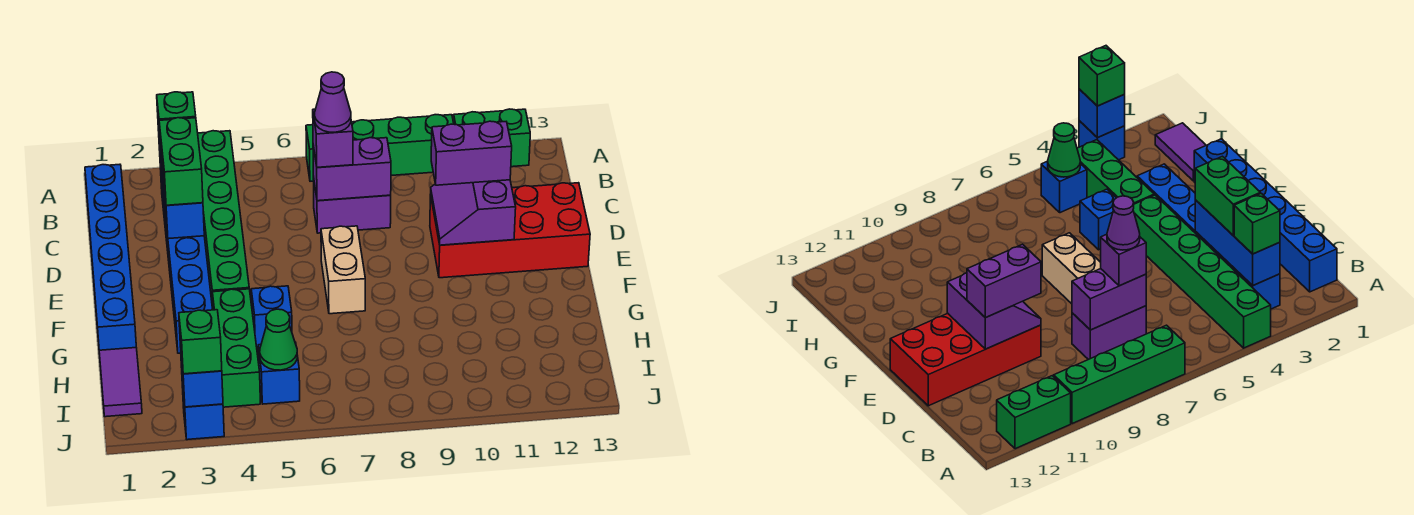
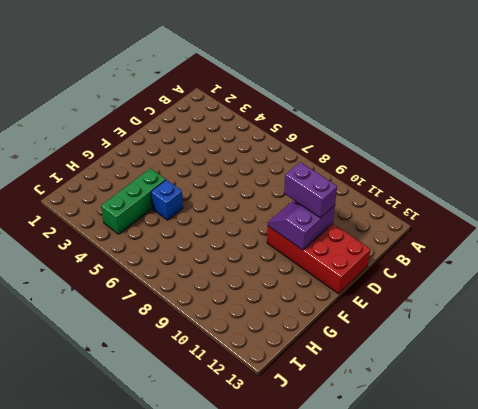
none -> green brick A4:F4 level 1
none -> green brick A7:A10 level 1
none -> green brick A11:A12 level 1

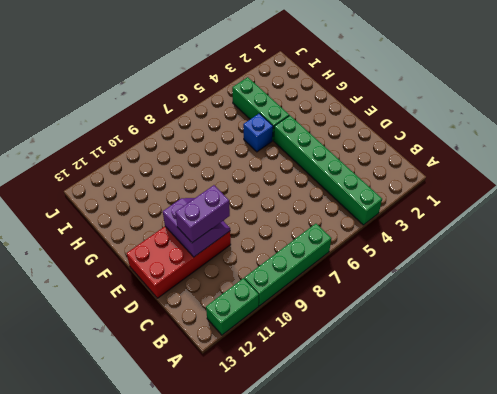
none -> blue brick B1:G1 level 1
none -> blue brick B3:G3 level 1
none -> purple brick C7:C8 level 1

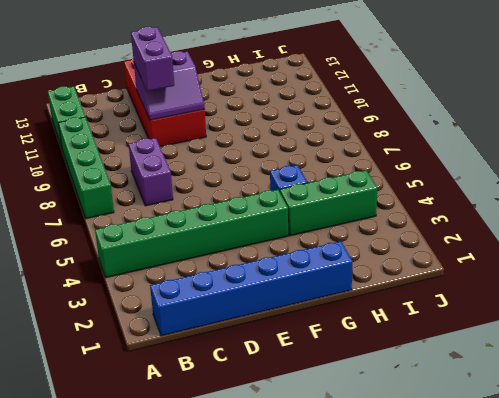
none -> blue brick B3:G3 level 1
none -> tan brick E7:F7 level 1
none -> purple tile H1:I1 level 1

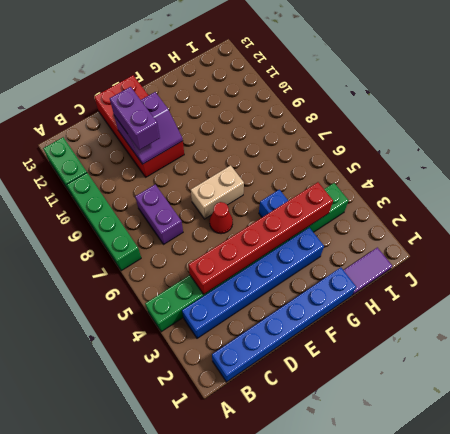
red brick C4:H4 level 2 -> none
red cone E6 level 1 -> none
none -> blue brick I5 level 1
none -> blue brick J3 level 1
none -> blue brick B3:D3 level 2

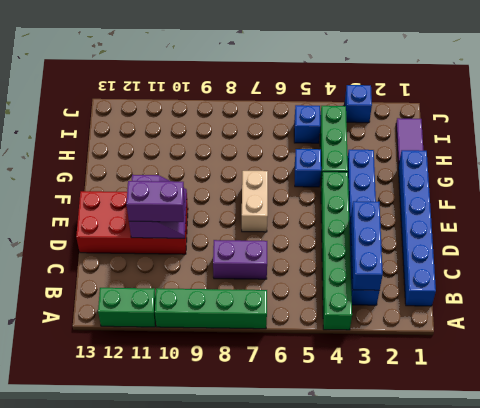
none -> purple brick C7:C8 level 2
none -> green cone I5 level 2
none -> blue brick J3 level 2

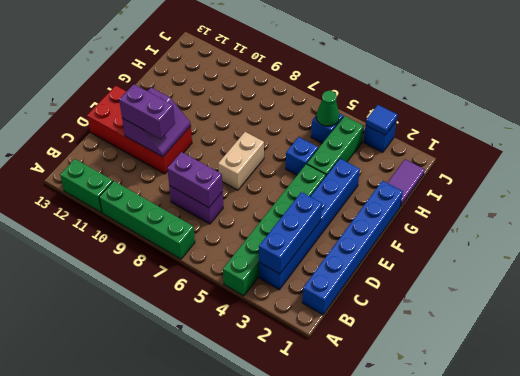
blue tile J3 level 2 -> blue brick J3 level 2
none -> green brick B3 level 3
none -> green brick C3:D3 level 3
none -> purple brick C7 level 3

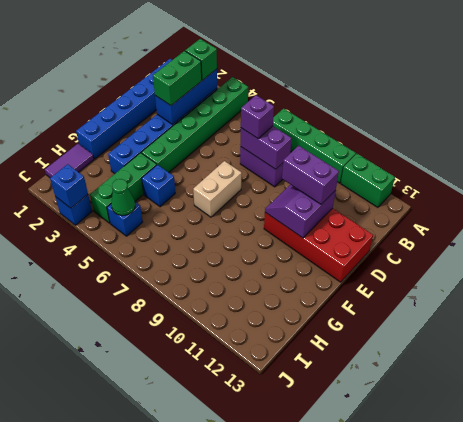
none -> green brick J3 level 3
none -> purple cone C7 level 4

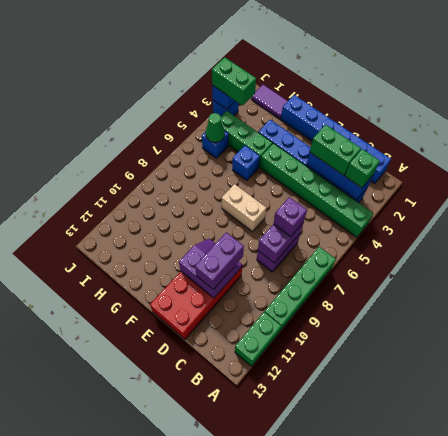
green brick I3:J3 level 3 -> green brick J3 level 3
none -> purple cone C7 level 4

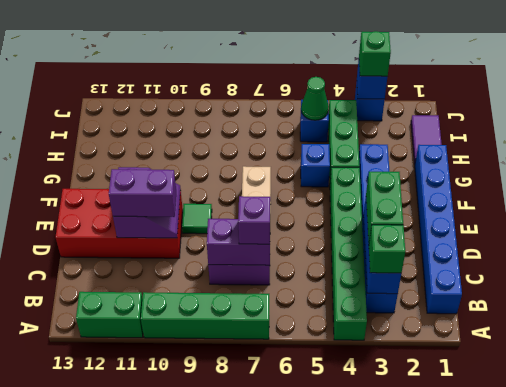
green tile E9 level 1 -> none
none -> purple cone C7 level 4

